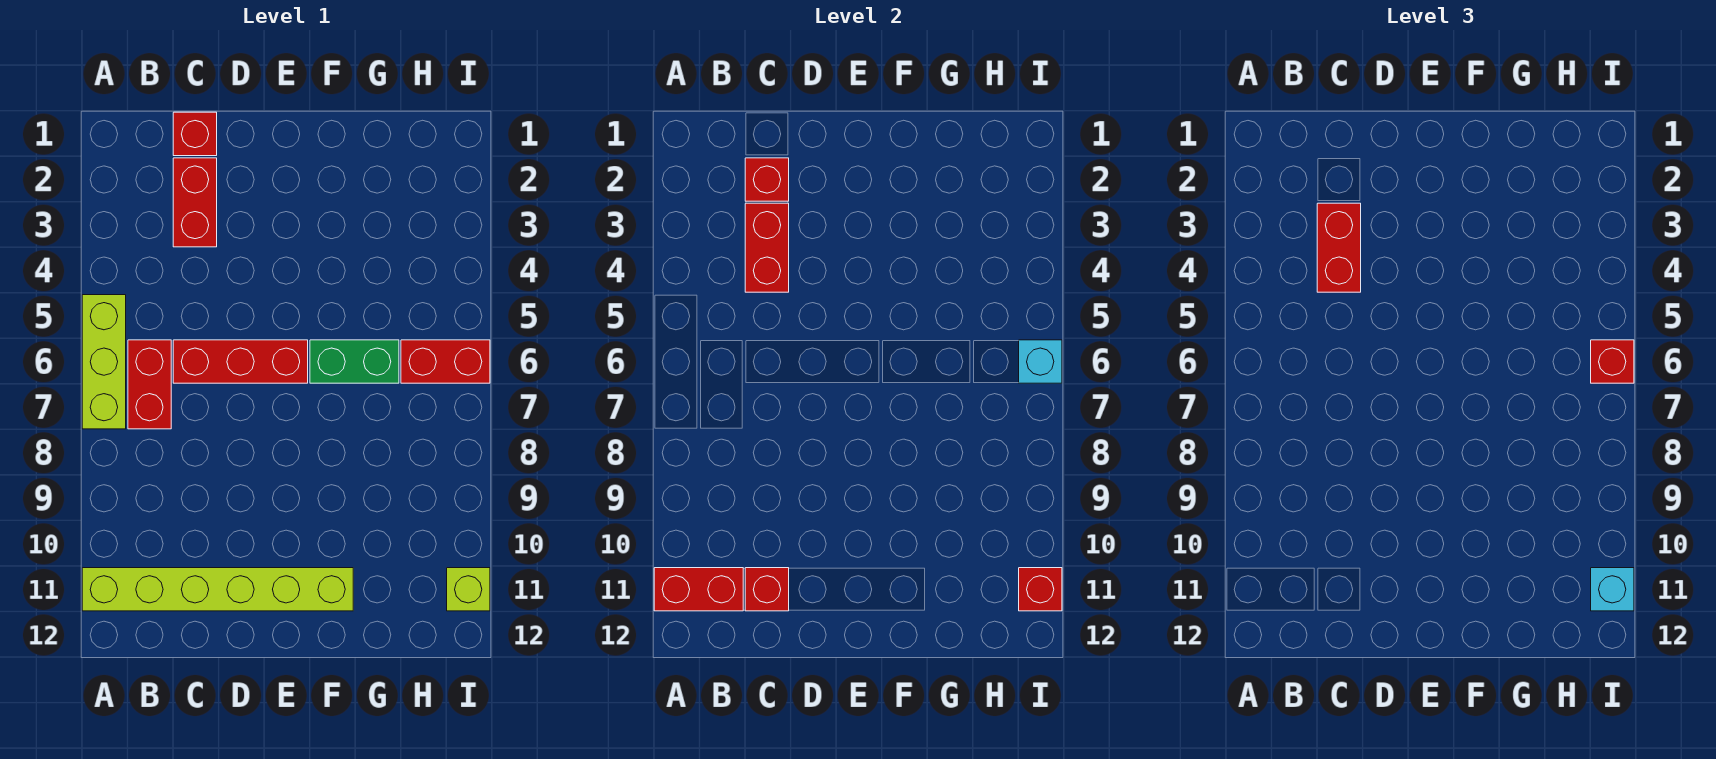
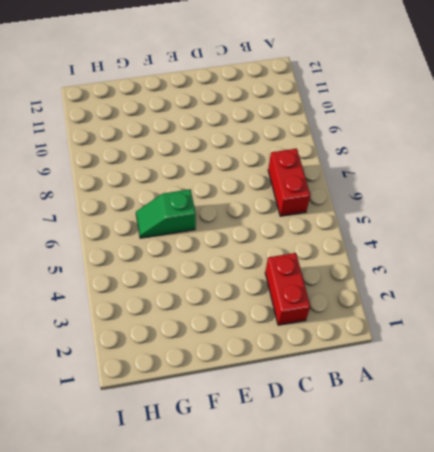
green slope F6:G6 level 1 top F -> green brick F6:G6 level 1
none -> lime brick A5:A7 level 1
none -> lime brick A11:F11 level 1
none -> red brick C1 level 1

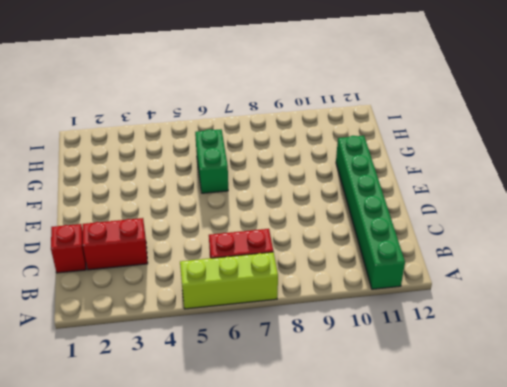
green brick A11:F11 level 1 -> lime brick A11:F11 level 1
none -> red brick C6:E6 level 1
none -> red brick H6:I6 level 1
none -> lime brick I11 level 1

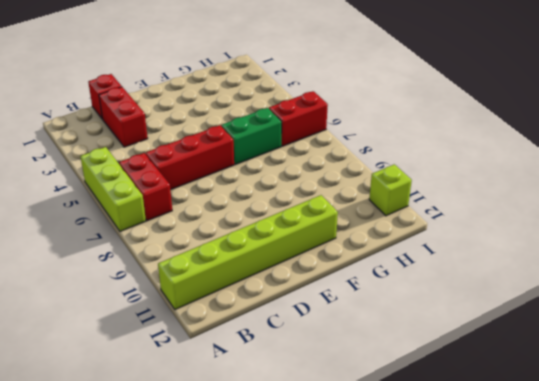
none -> red brick A11:B11 level 2
none -> red brick C2 level 2
none -> red brick C3:C4 level 2

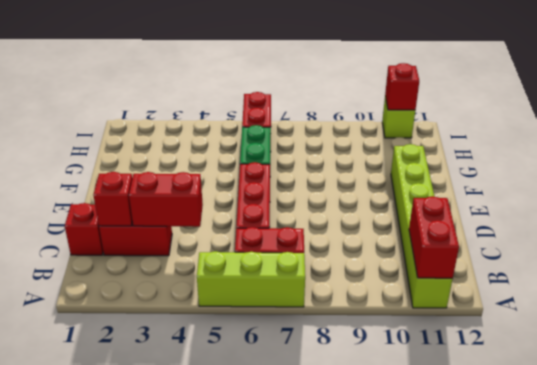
none -> red brick C11 level 2
none -> cyan brick I6 level 2
none -> red brick C3:C4 level 3

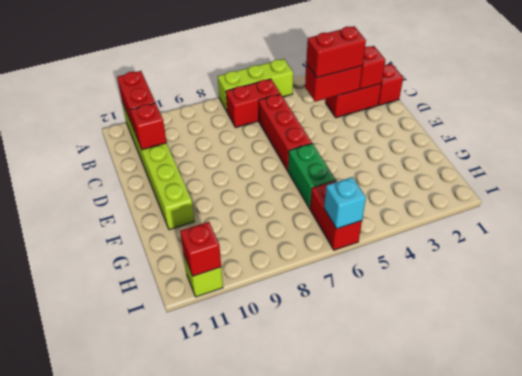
none -> red brick I6 level 3
none -> cyan brick I11 level 3

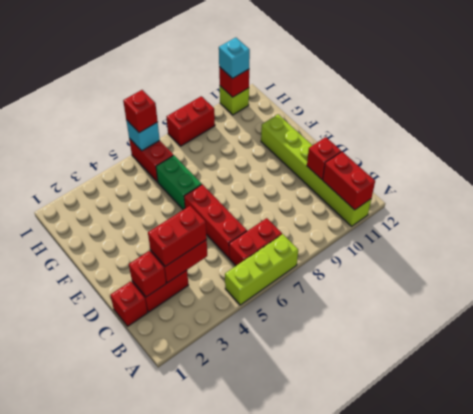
red brick I8:I9 level 1 -> none

